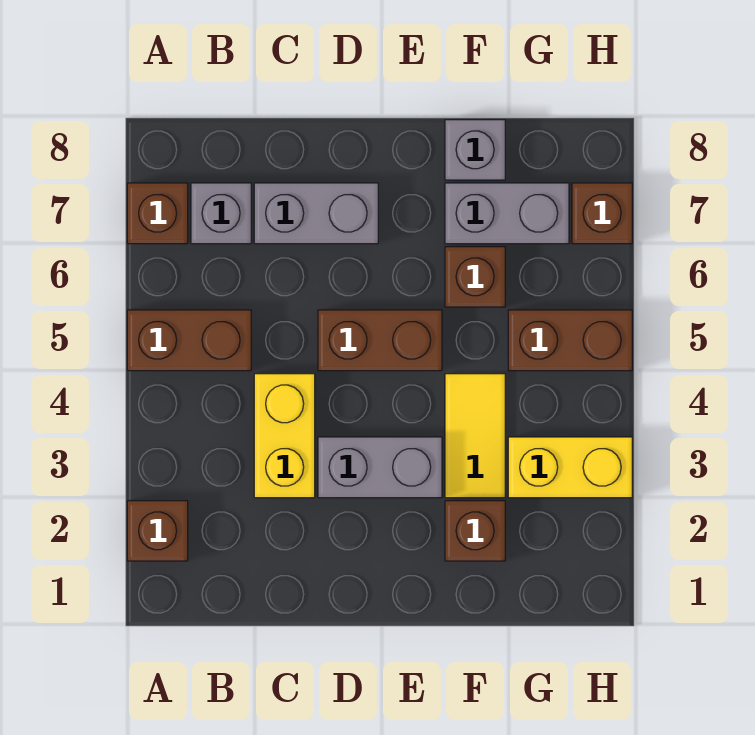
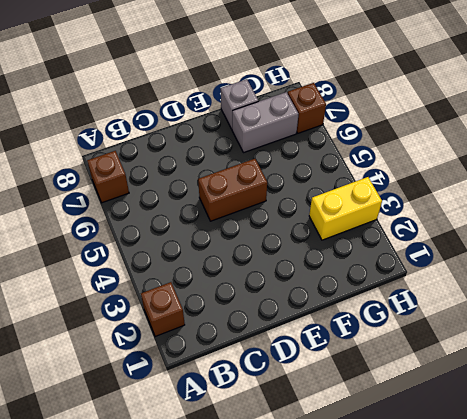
none -> brown brick A5:B5 level 1
none -> grey brick B7 level 1
none -> yellow brick C3:C4 level 1

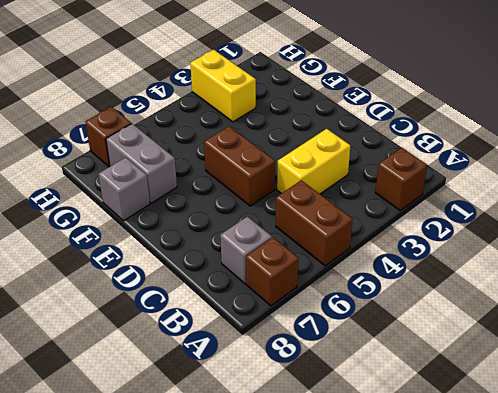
none -> grey brick C7:D7 level 1
none -> grey brick D3:E3 level 1
none -> brown brick F2 level 1

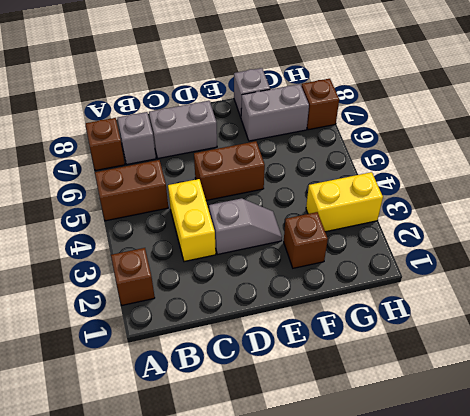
grey slope D3:E3 level 1 top D -> grey brick D3:E3 level 1
none -> yellow tile F3:F4 level 1
none -> brown brick F6 level 1
none -> brown brick G5:H5 level 1

